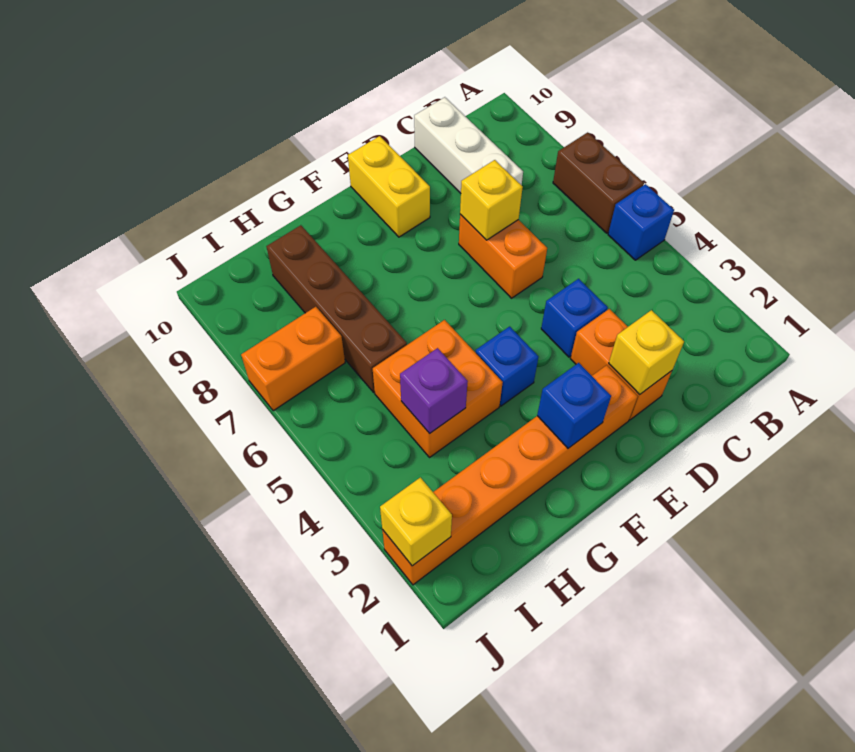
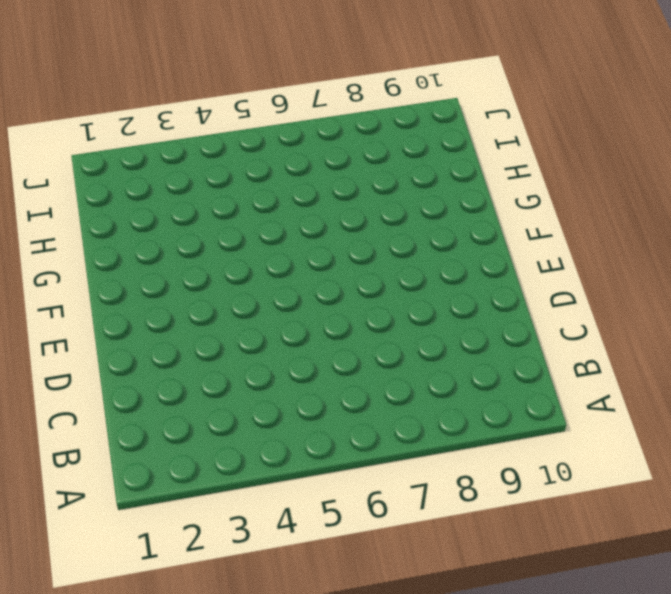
none -> blue brick A5 level 1
none -> brown brick A6:A7 level 1
none -> white brick C8:C10 level 1

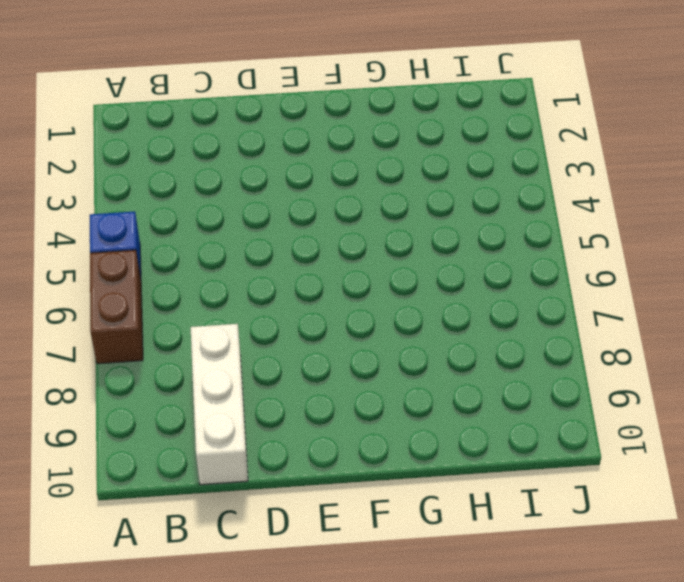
none -> orange brick D2:D3 level 1
none -> blue brick D4 level 1
none -> orange brick D6:D7 level 1

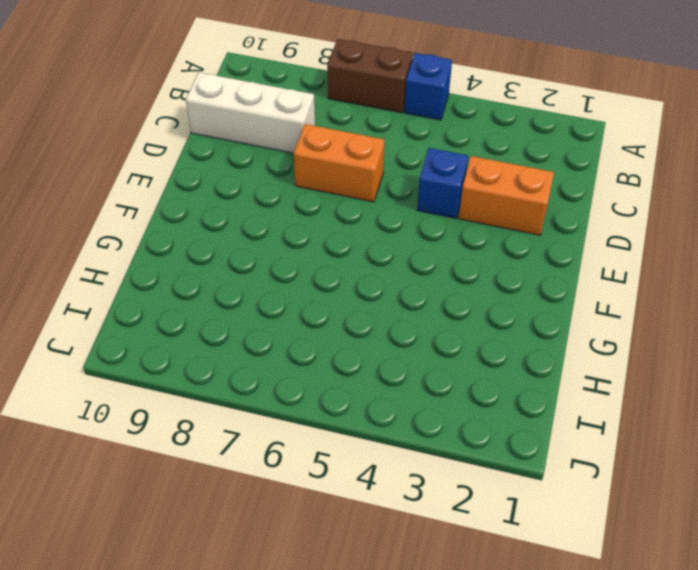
none -> orange brick E2:J2 level 1
none -> yellow brick E9:E10 level 1
none -> blue brick F4 level 1

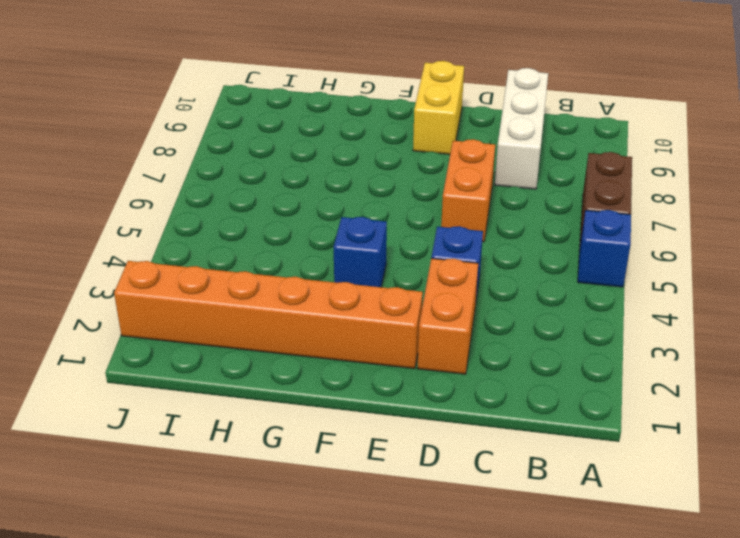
none -> orange brick G4:H5 level 1
none -> brown brick H6:H9 level 1
none -> orange brick I7:J7 level 1

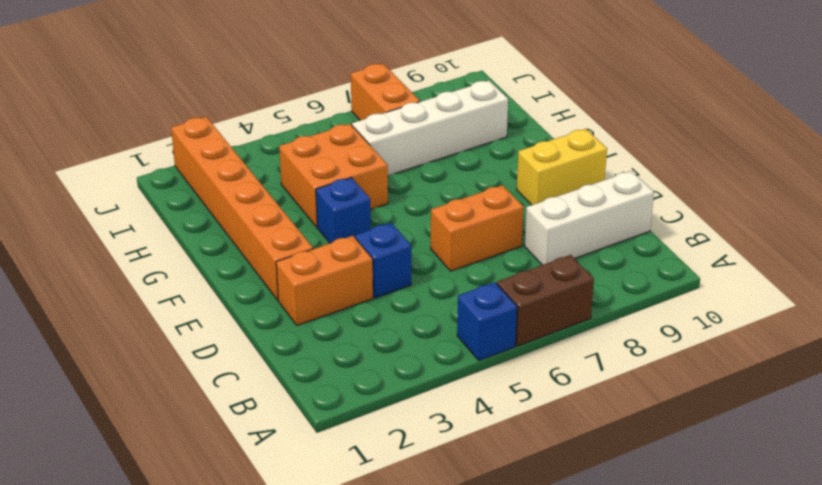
white brick H6:H9 level 1 -> brown brick H6:H9 level 1
none -> yellow brick D2 level 2
none -> yellow brick D7 level 2
none -> blue brick F2 level 2

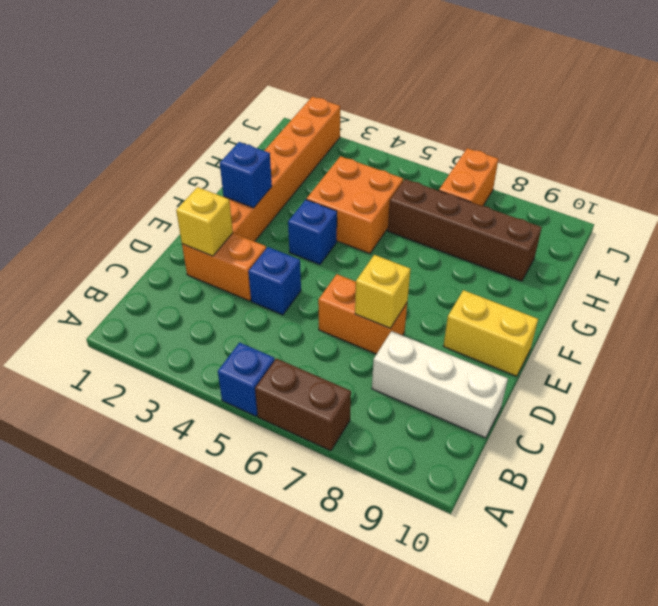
none -> purple brick H4 level 2
none -> yellow brick J2 level 2

